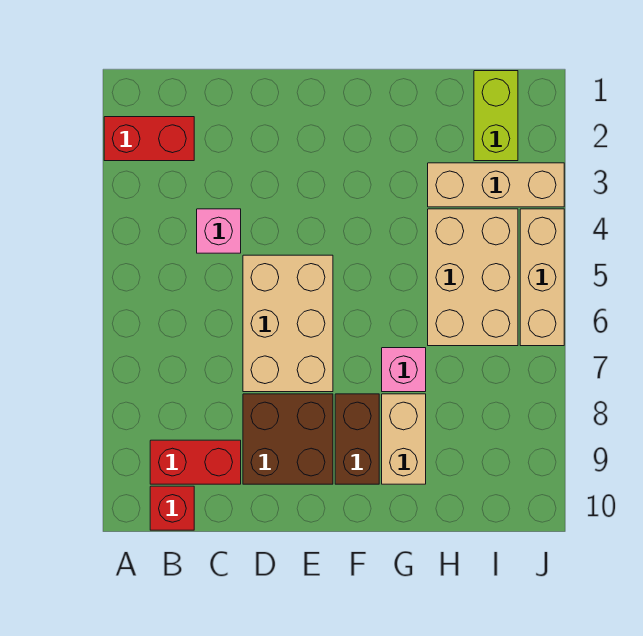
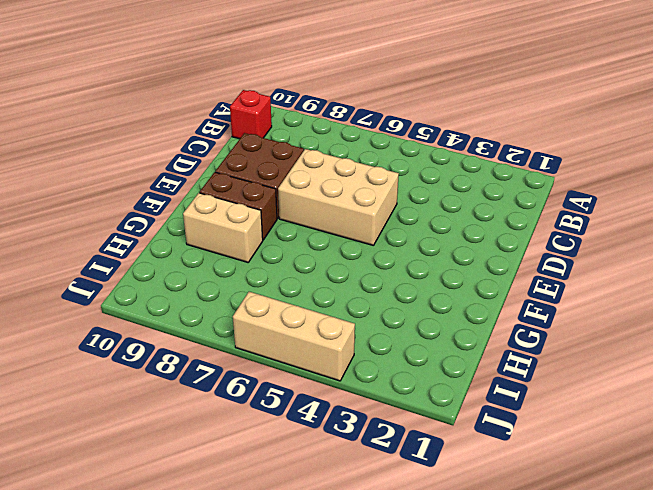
none -> red brick A2:B2 level 1
none -> red brick B9:C9 level 1
none -> pink brick C4 level 1

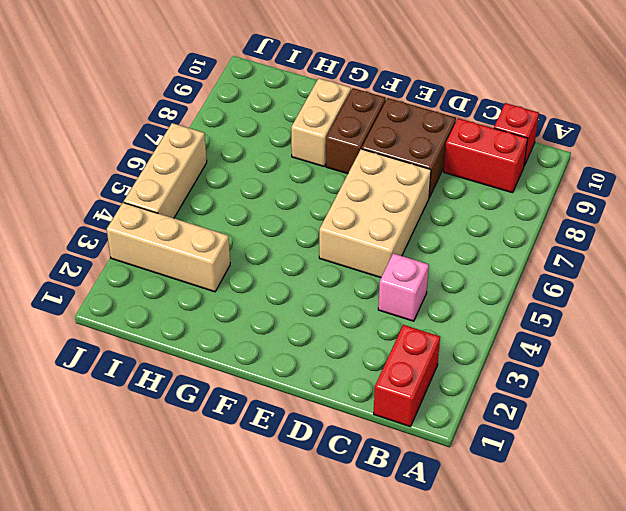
red brick B1:B2 level 1 -> red brick A2:B2 level 1
none -> pink brick G7 level 1
none -> tan brick H4:I6 level 1
none -> lime brick I1:I2 level 1

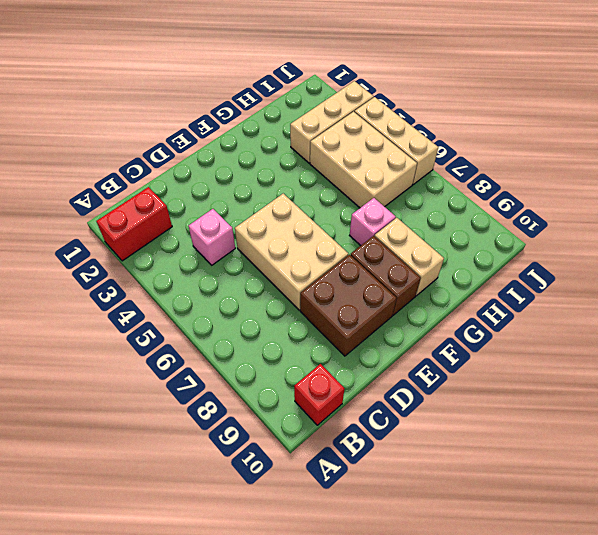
none -> red brick B9:C9 level 1
none -> lime brick I1:I2 level 1

